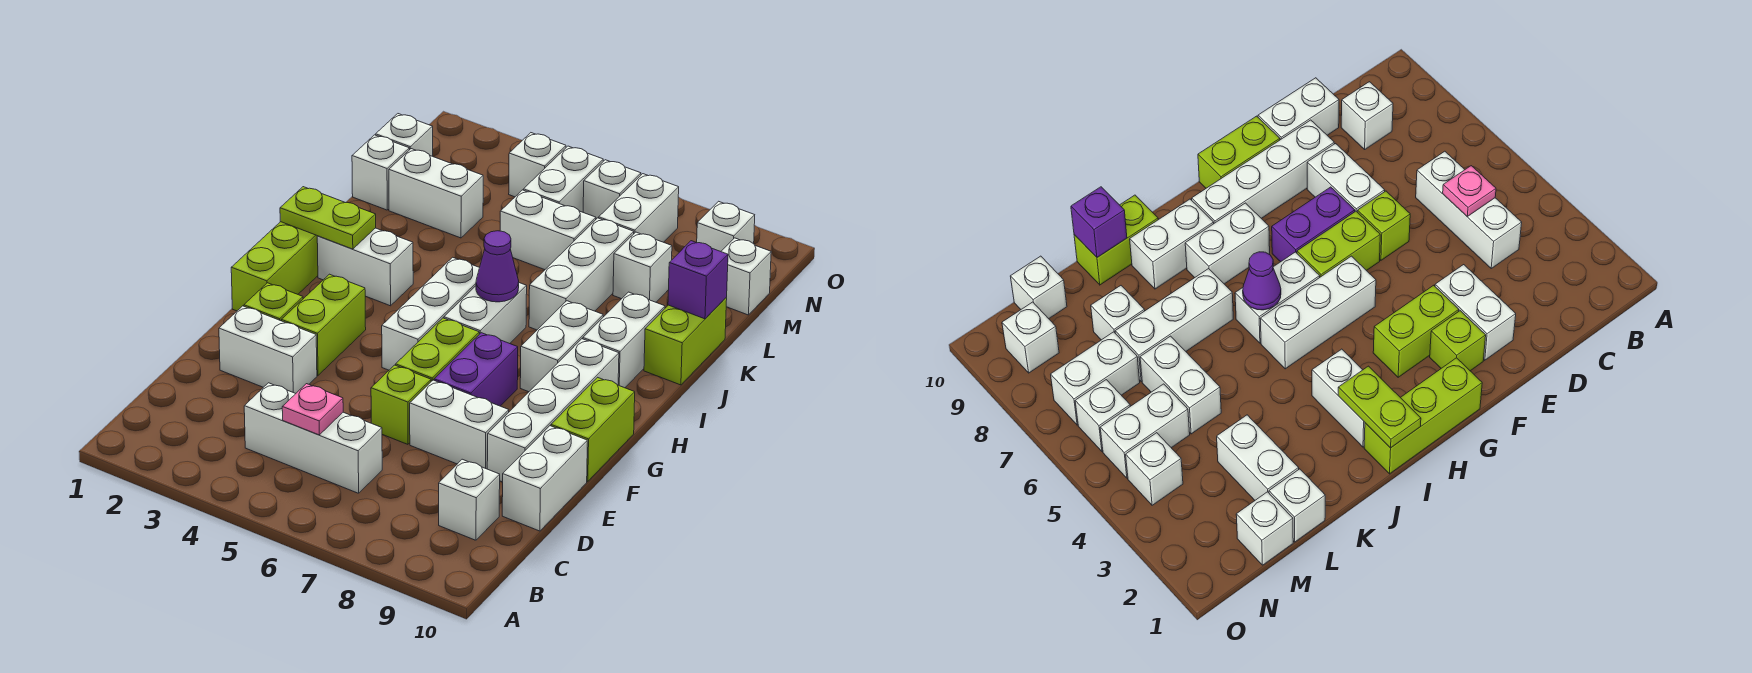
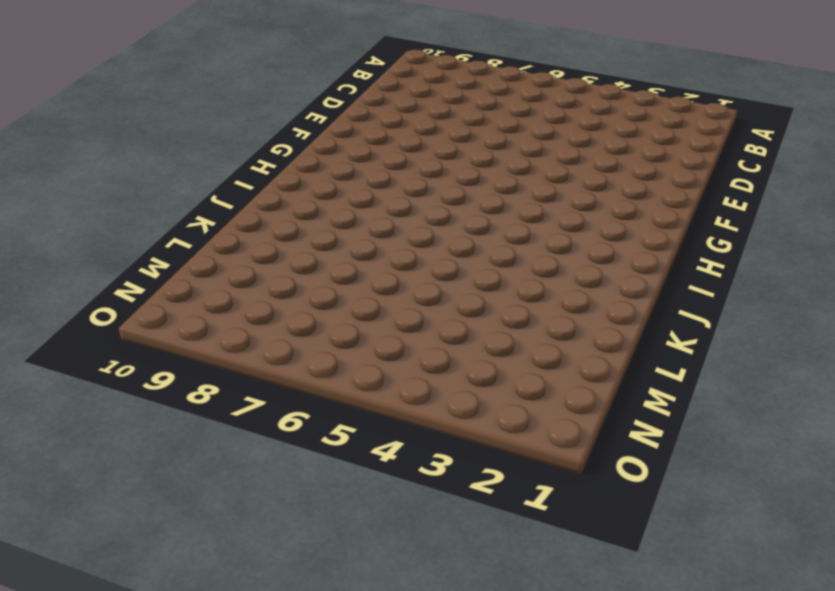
none -> white brick C4:C6 level 1
none -> white brick C9 level 1
none -> white brick D10:E10 level 1
none -> white brick E2:E3 level 1

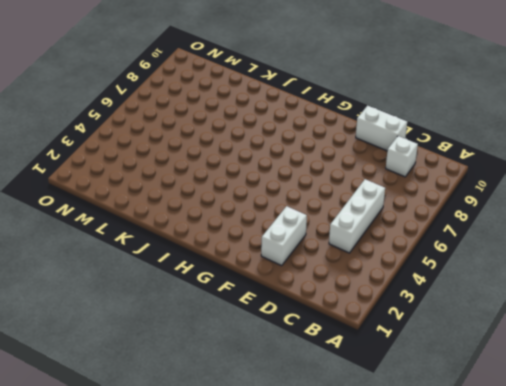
none -> lime brick E6 level 1
none -> white brick E7:E8 level 1
none -> white brick E9:H9 level 1
none -> lime brick F2 level 1

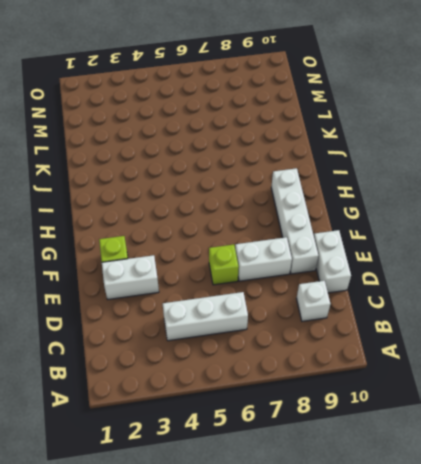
none -> lime brick F3:G3 level 1
none -> lime brick F6:G6 level 1
none -> purple brick F7:G7 level 1
none -> lime brick F10:G10 level 1

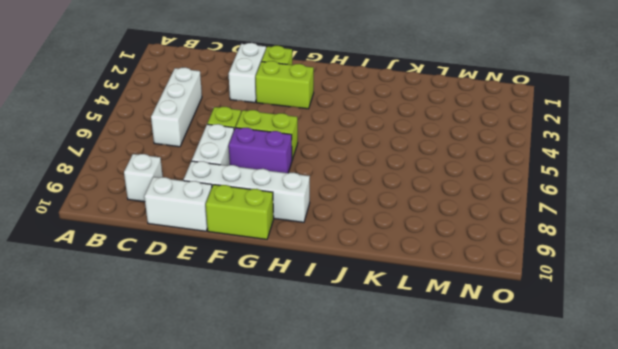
none -> lime brick G1:I1 level 1
none -> white brick G5:I5 level 1
none -> white brick H6:I6 level 1
none -> white brick H8:I8 level 1

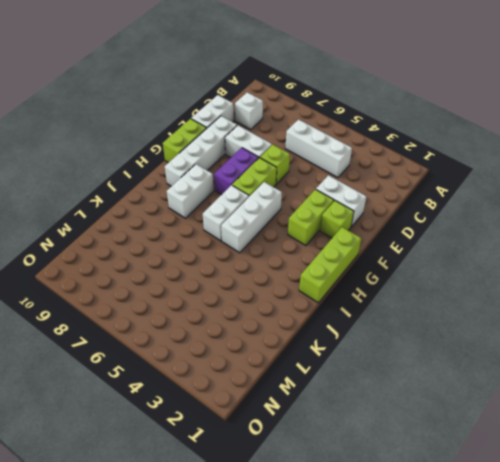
none -> white brick I2:I3 level 1
none -> white brick I9:J9 level 1
none -> white brick J7:L7 level 1
none -> lime brick J10:K10 level 1

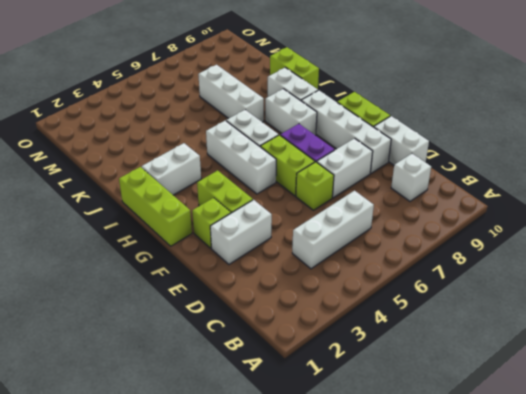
none -> white brick L1 level 1
none -> white brick L2:L3 level 1
none -> white brick L5:L6 level 1
none -> white brick L8 level 1

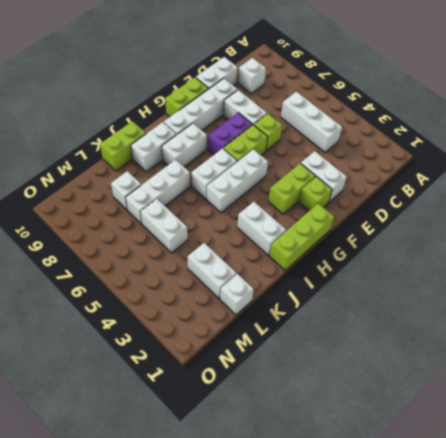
none -> white brick M1 level 1
none -> white brick M5:N5 level 1
none -> white brick M7:N7 level 1
none -> white brick M10 level 1

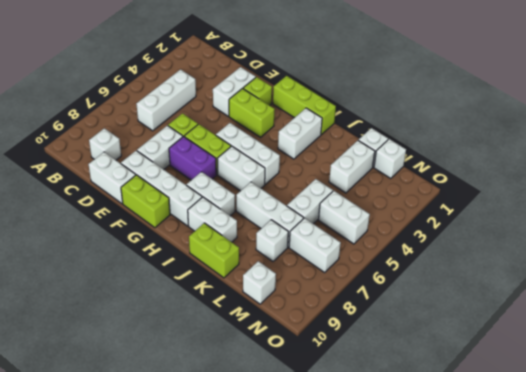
none -> white brick N4 level 1
none -> white brick N6 level 1
none -> white brick N9 level 1
none -> pink plate C5 level 2

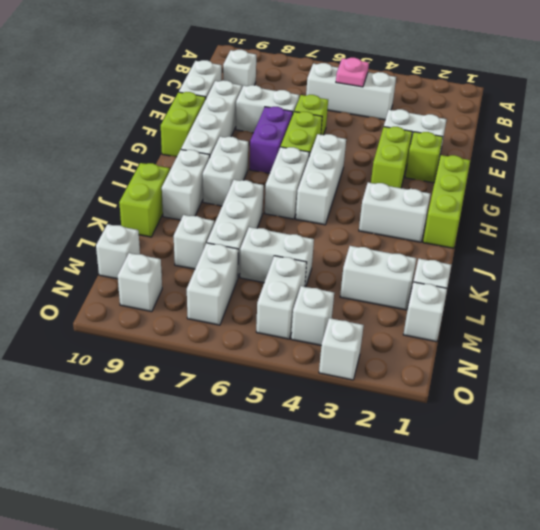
white brick O3 level 1 -> white brick N6 level 1
none -> lime plate I1:I2 level 2
none -> purple cone I6 level 2
none -> purple brick K10 level 2

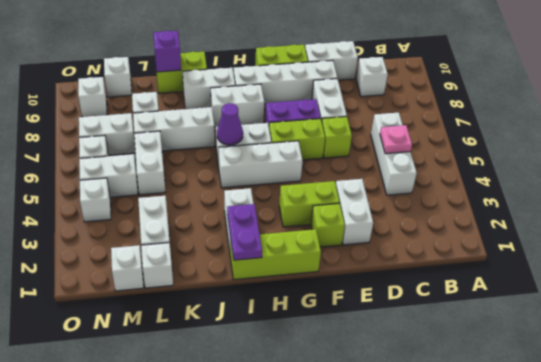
purple plate I1:I2 level 2 -> lime plate I1:I2 level 2

